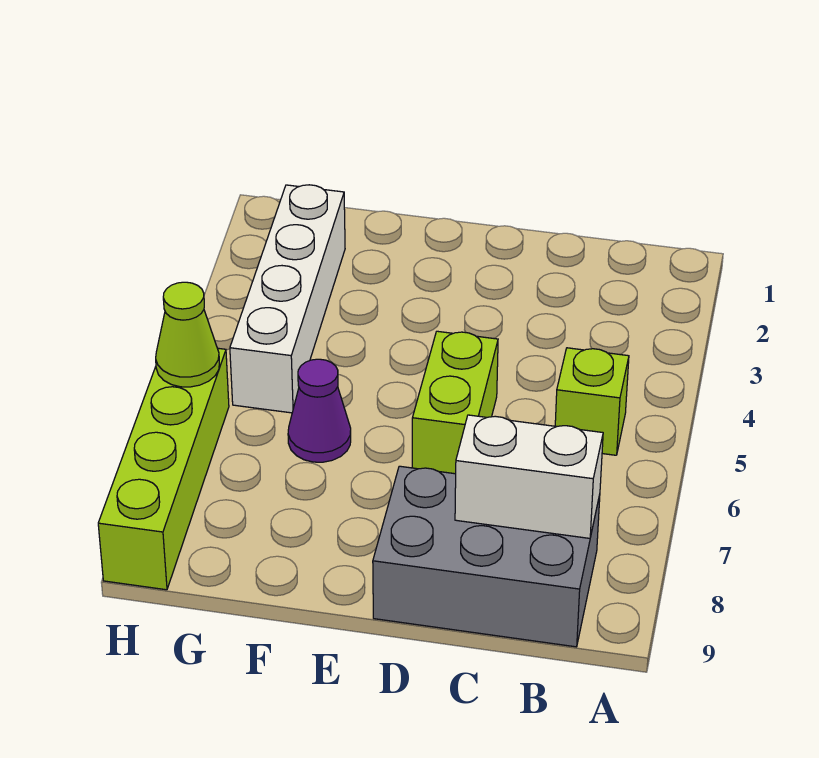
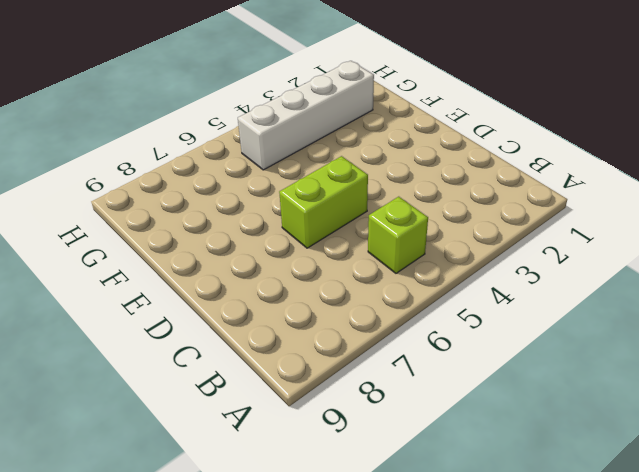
none -> grey brick B8:D9 level 1
none -> purple cone F6 level 1

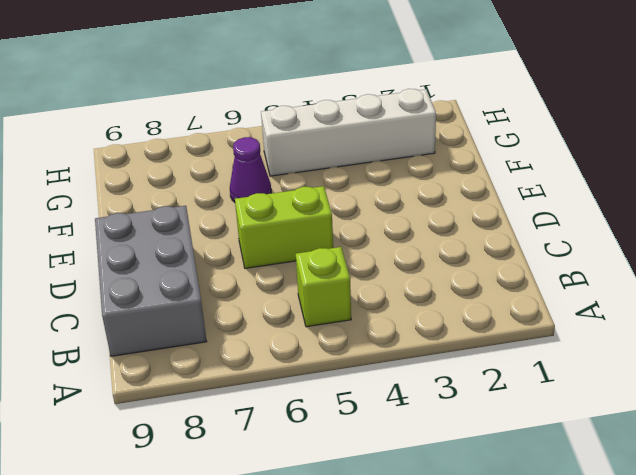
none -> lime brick H6:H9 level 1
none -> white brick B8:C8 level 2

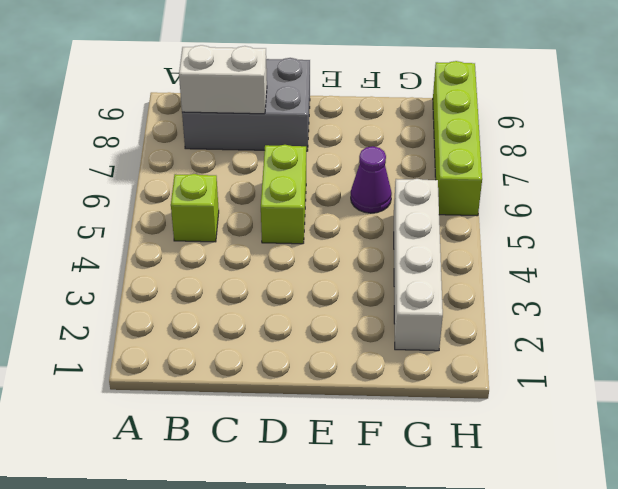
none -> lime cone H6 level 2

